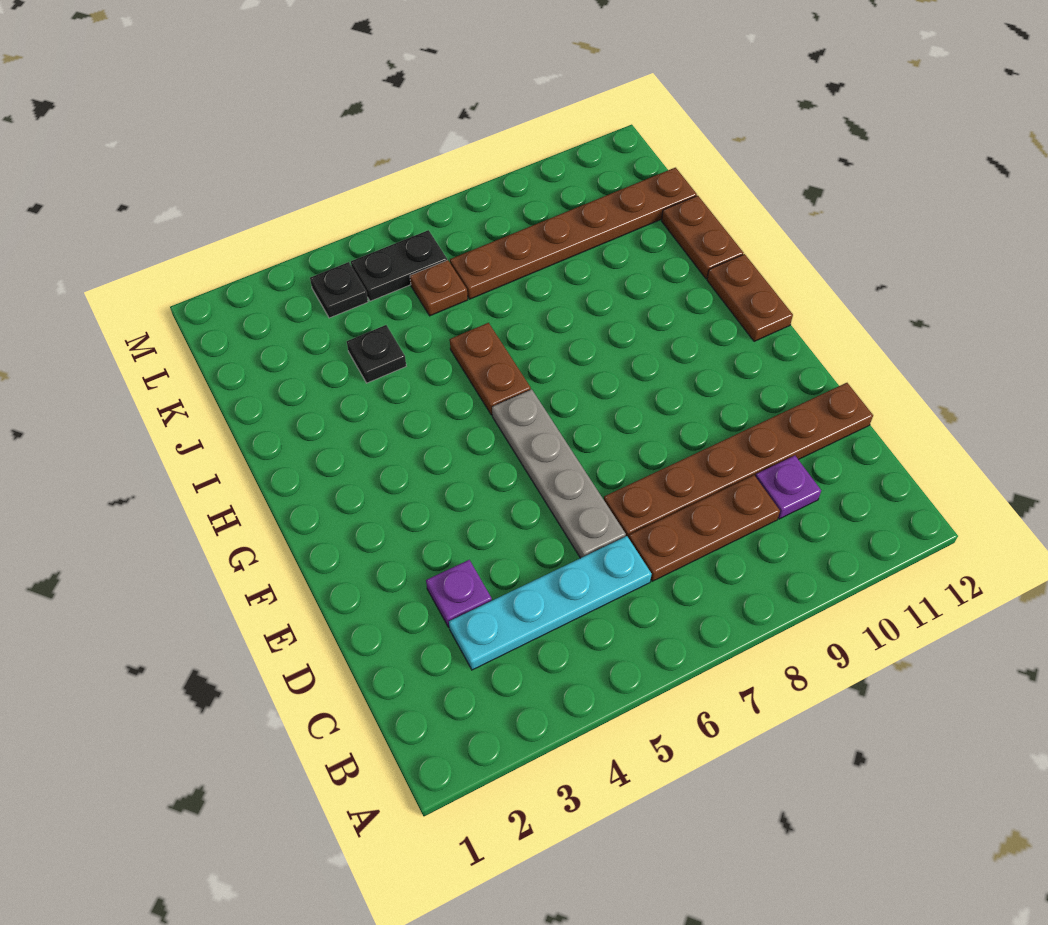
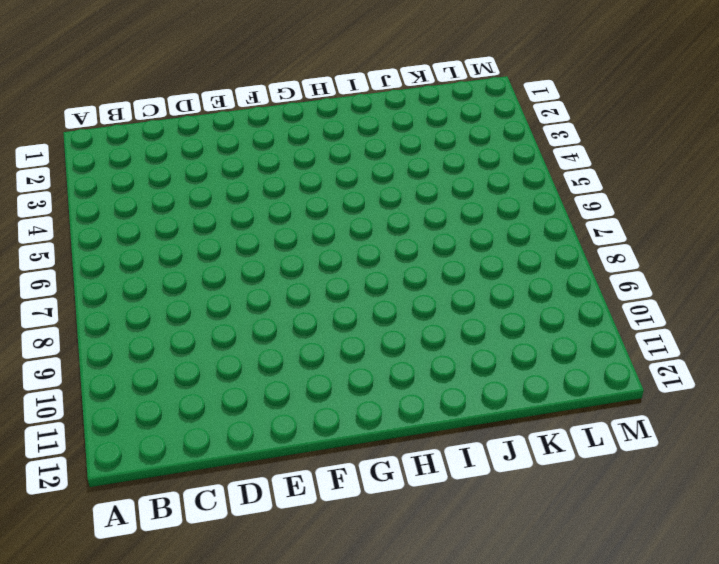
none -> cyan plate C3:C6 level 1
none -> brown plate C7:C9 level 1
none -> purple plate C10 level 1

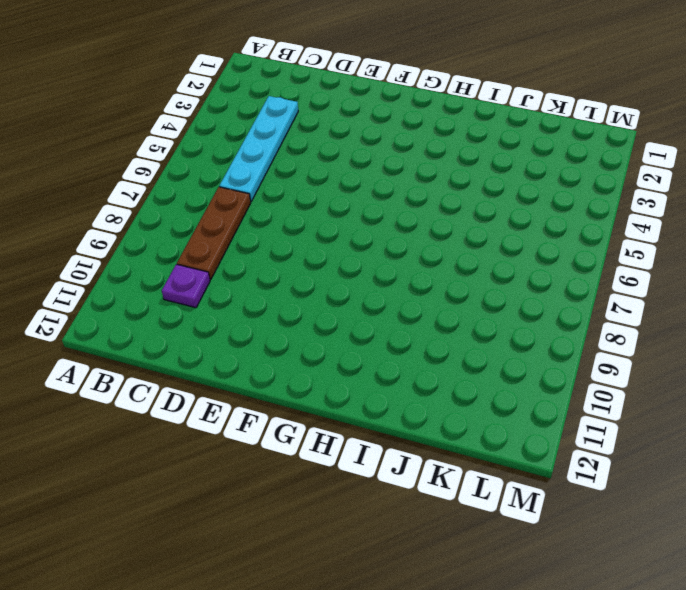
none -> purple plate D3 level 1
none -> grey plate D6:G6 level 1
none -> brown plate D7:D12 level 1

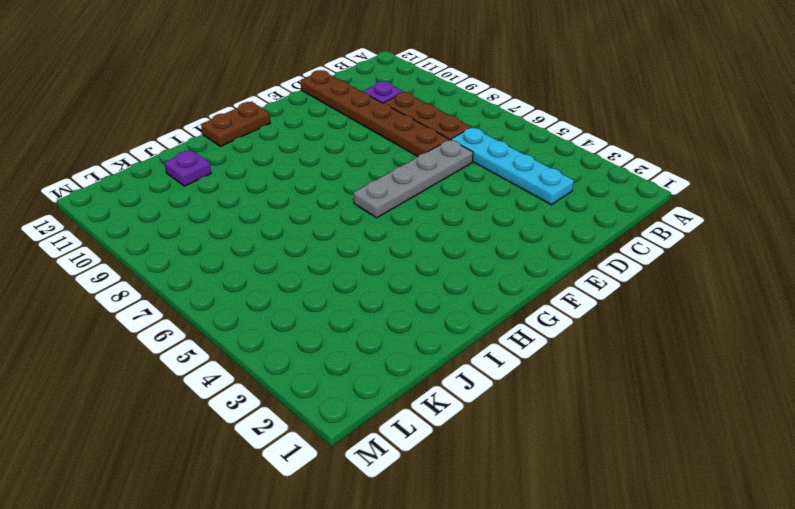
purple plate J11 level 1 -> purple plate D3 level 1
none -> brown plate H6:I6 level 1
none -> brown plate I12:J12 level 1
none -> black plate J4 level 1

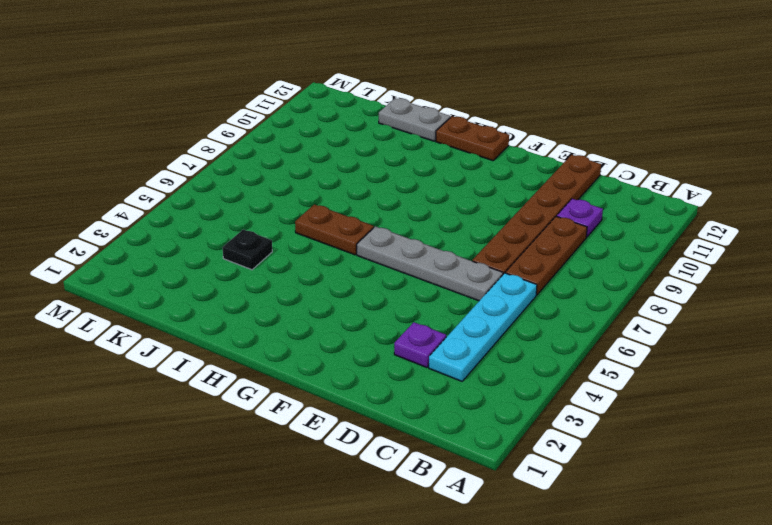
grey plate I12:J12 level 1 -> brown plate I12:J12 level 1
none -> brown plate K6 level 1
none -> brown plate K7:K12 level 1
none -> black plate L4 level 1

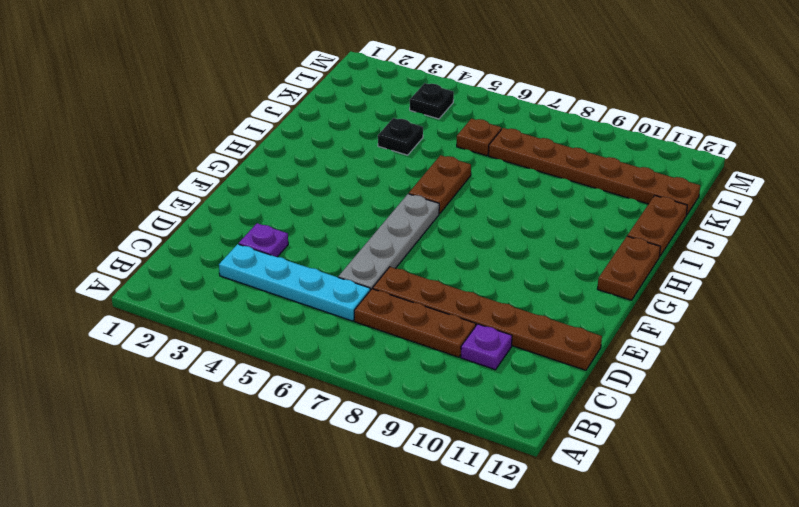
none -> black plate L5:L6 level 1

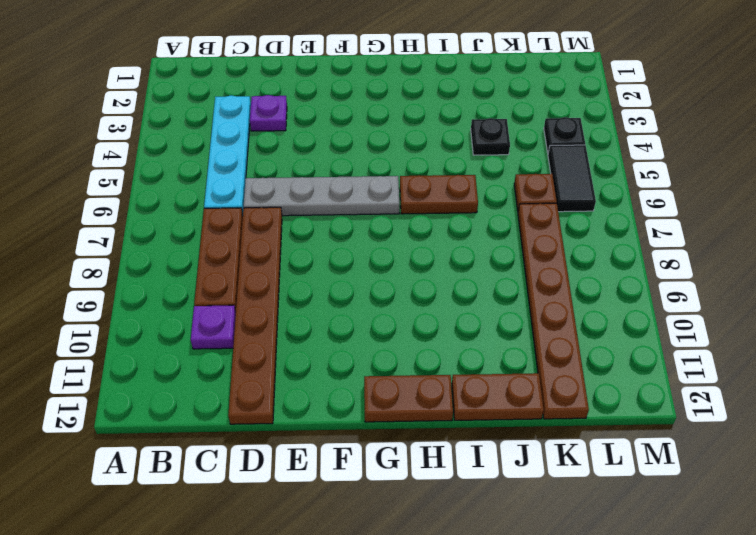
black tile L5:L6 level 1 -> black plate L5:L6 level 1

